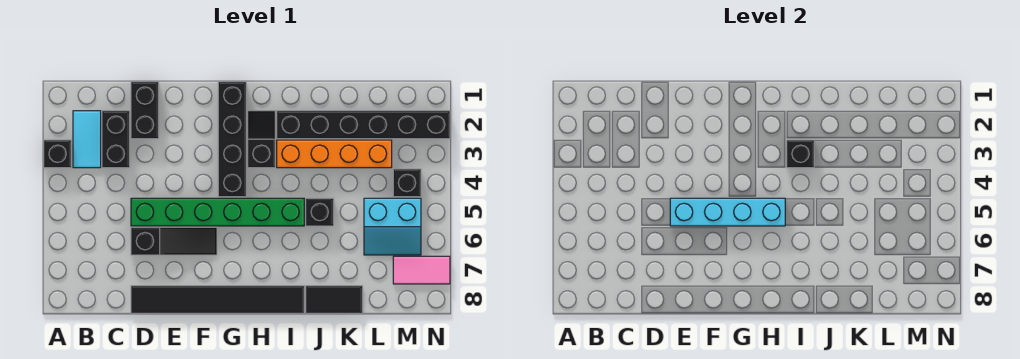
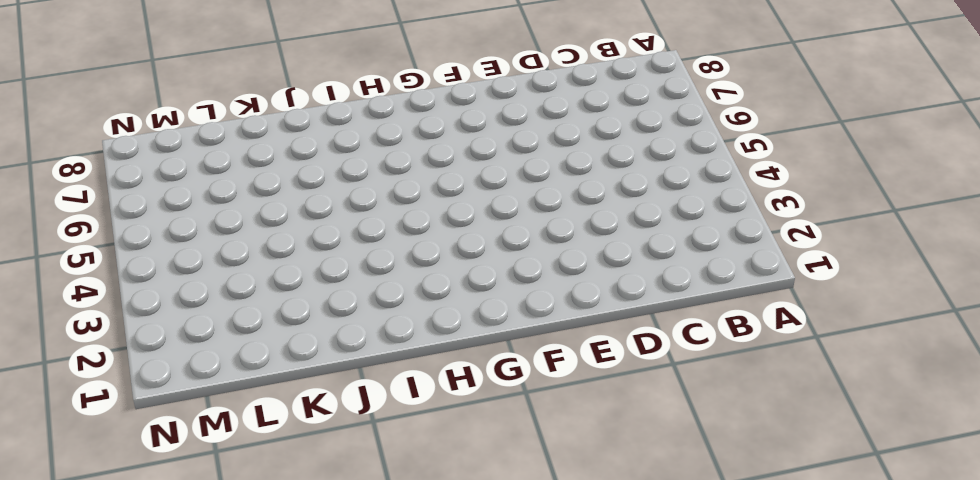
none -> black brick A3 level 1
none -> cyan tile B2:B3 level 1
none -> black brick C2:C3 level 1

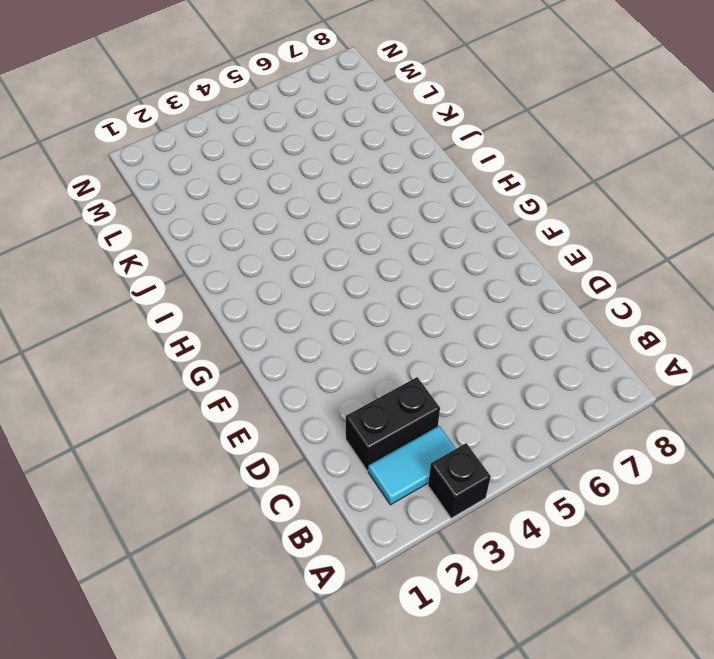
none -> black brick D1:D2 level 1
none -> green brick D5:I5 level 1
none -> black slope D6:F6 level 1 top D

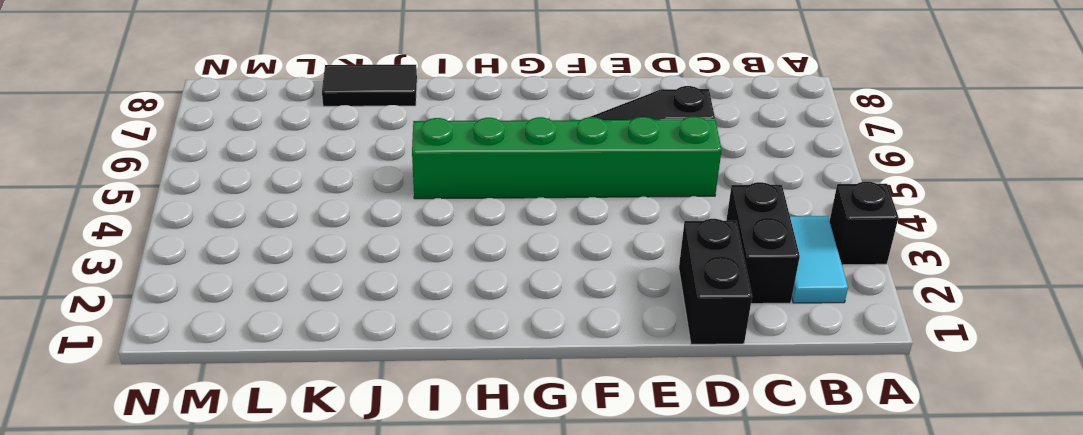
none -> black tile D8:I8 level 1
none -> black brick G1:G4 level 1
none -> black slope H2:H3 level 1 top 3

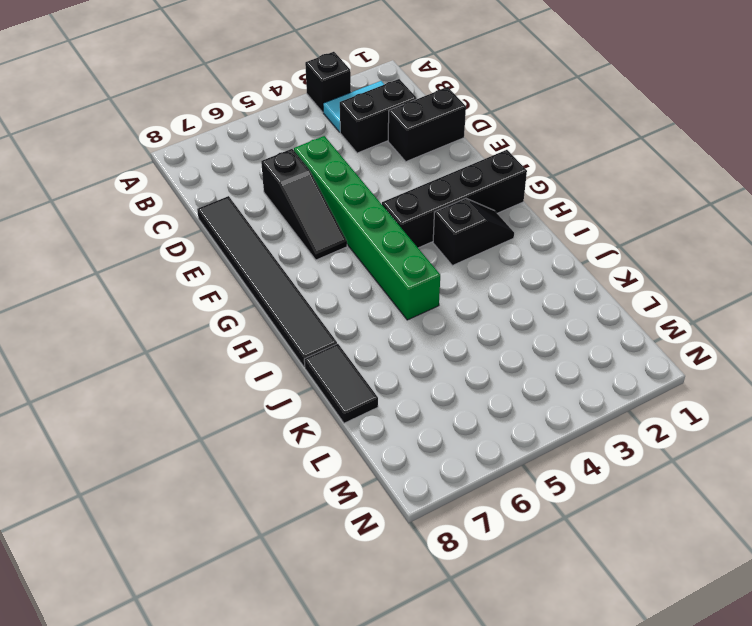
none -> black brick I2:N2 level 1
none -> orange brick I3:L3 level 1
none -> black brick J5 level 1

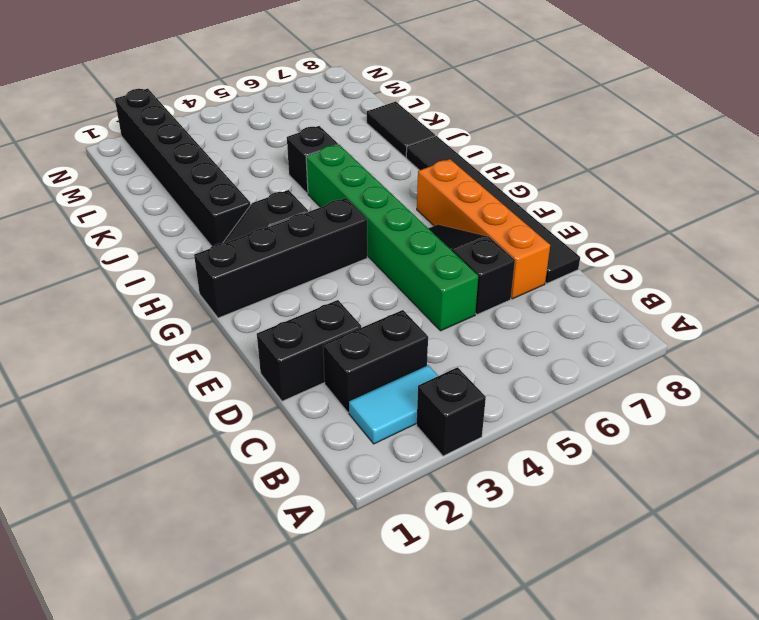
orange brick D7:G7 level 1 -> orange brick I3:L3 level 1
none -> cyan slope L5:M6 level 1 top 5
none -> black brick M4 level 1
none -> pink tile M7:N7 level 1

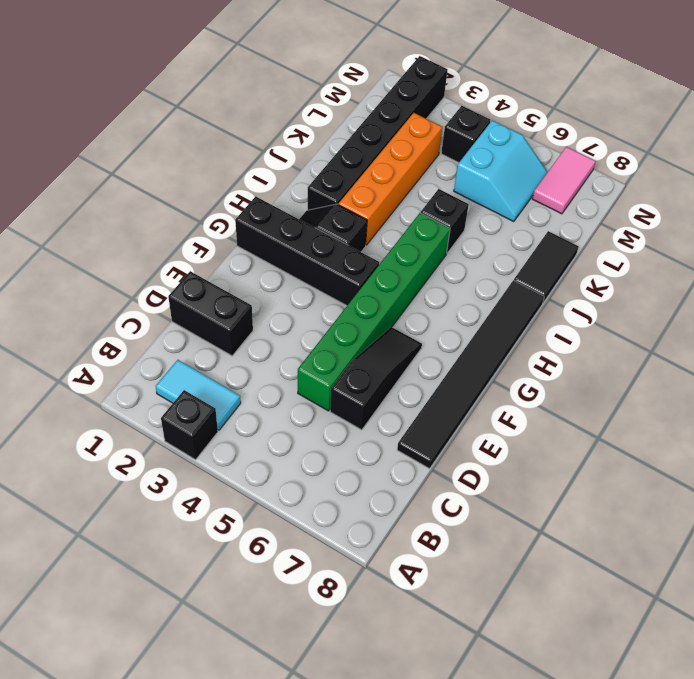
none -> black brick C2:C3 level 1
none -> cyan brick E5:H5 level 2
none -> black brick I3 level 2

